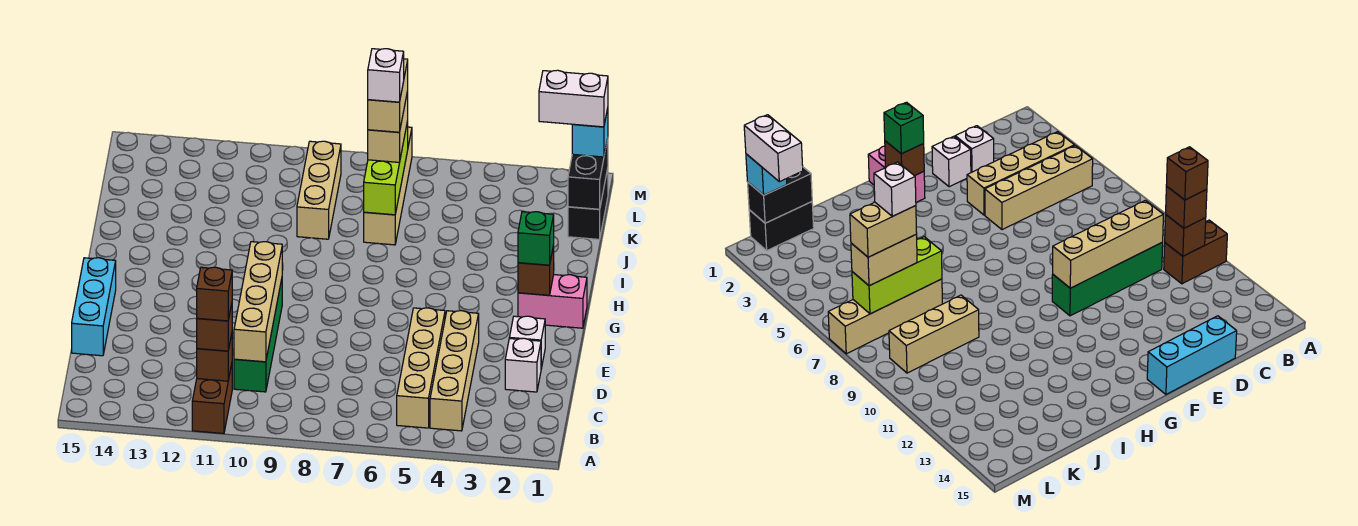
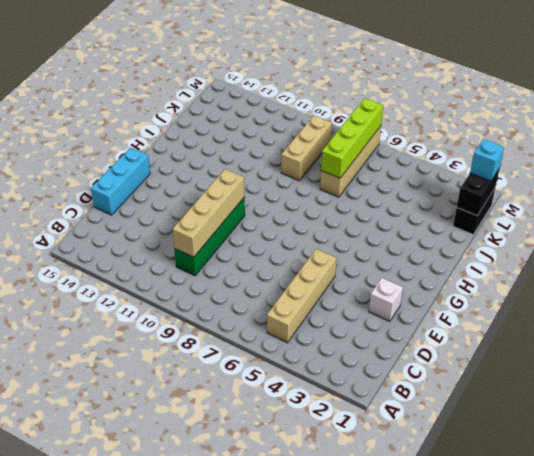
lime brick J7:M7 level 2 -> lime brick J7:L7 level 2
none -> brown brick A11:B11 level 1
none -> tan brick B4:E4 level 1
none -> white brick D2 level 1

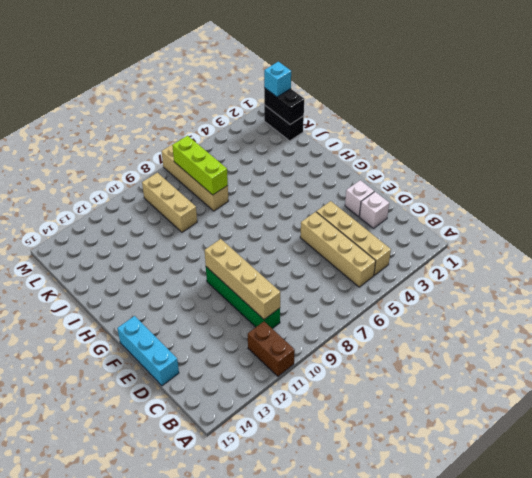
none -> pink brick G1:G2 level 1
none -> brown brick B11 level 2
none -> brown brick G2 level 2

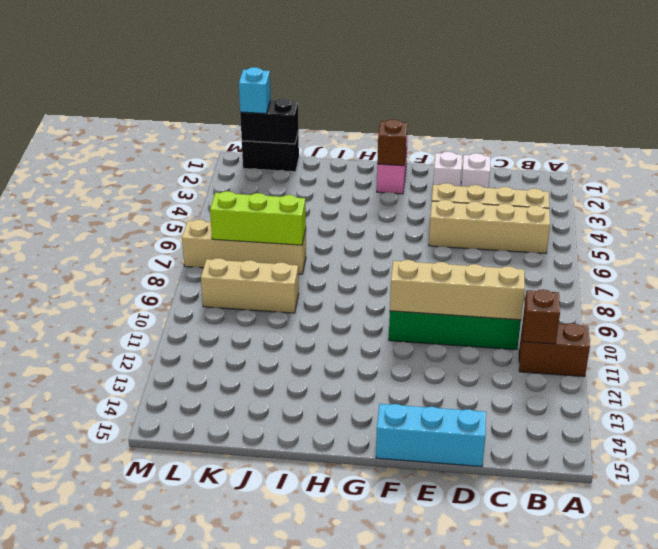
none -> brown brick B11 level 3
none -> green brick G2 level 3
none -> tan brick K7:L7 level 3

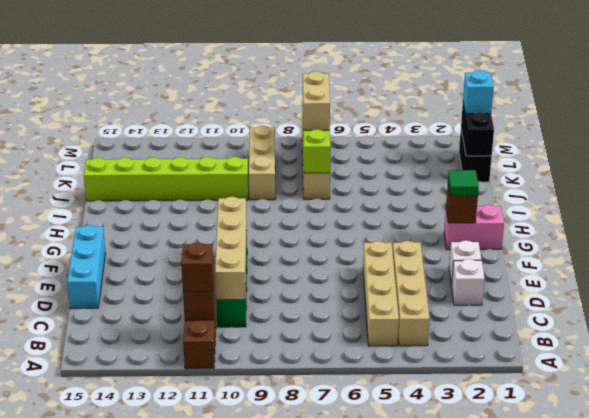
green tile G2 level 3 -> green brick G2 level 3
lime brick J10:J15 level 1 -> none
none -> brown brick B11 level 4
none -> tan brick K7:L7 level 4
none -> white brick L1:L2 level 4

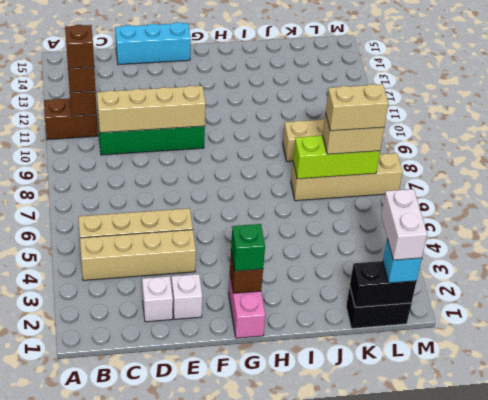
none -> white brick K7 level 5

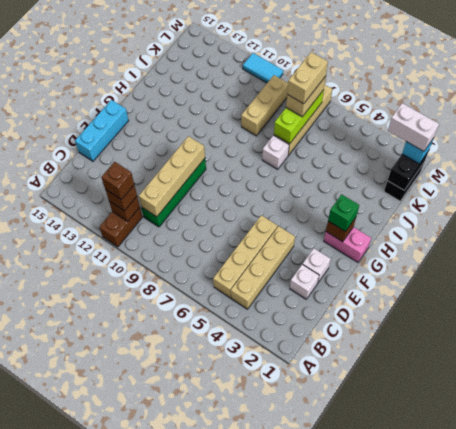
white brick I7 level 1 -> white brick K7 level 5
cyan tile M10:M11 level 1 -> none

